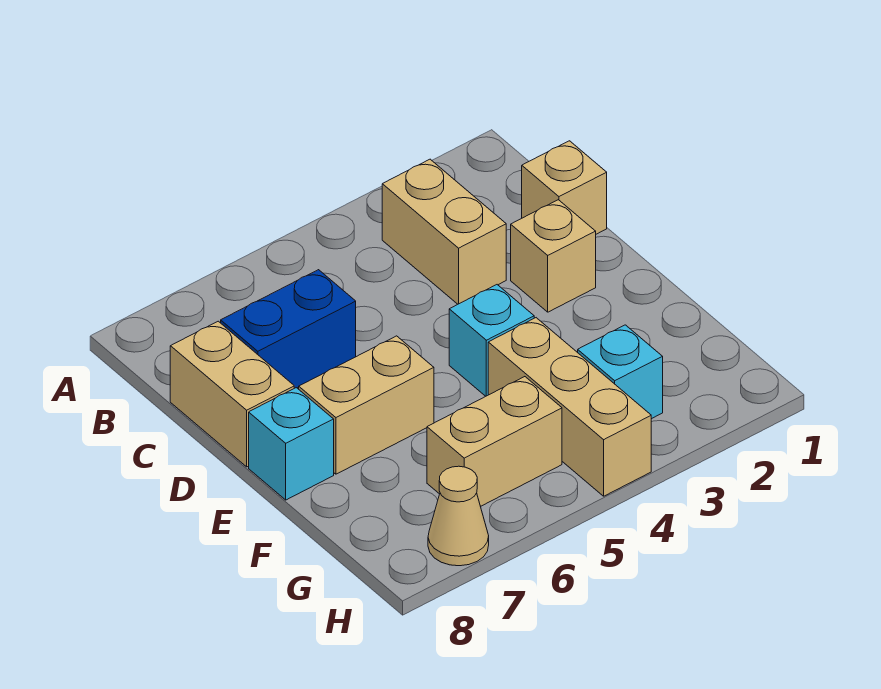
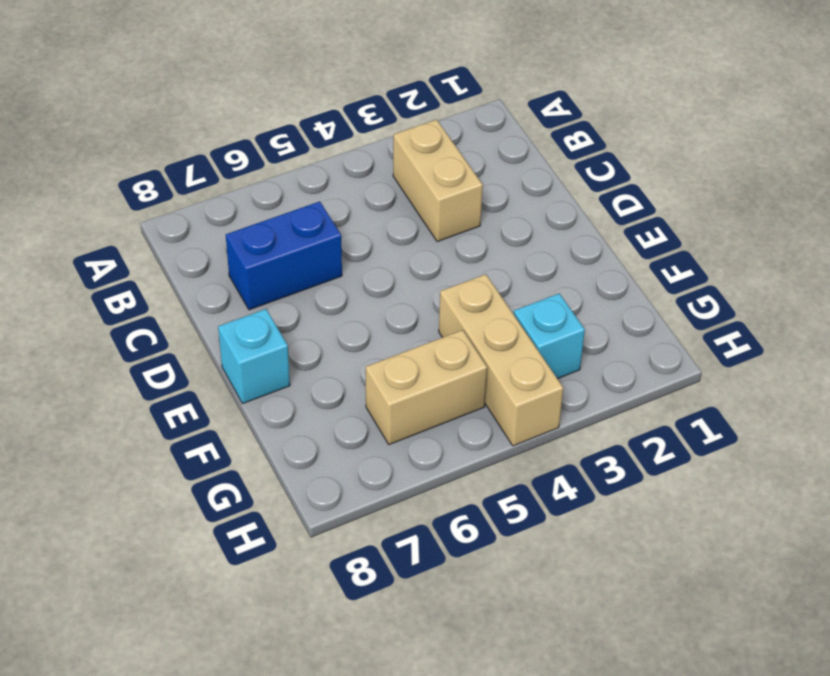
none -> tan brick C1 level 1
none -> tan brick C8:D8 level 1
none -> tan brick D2 level 1

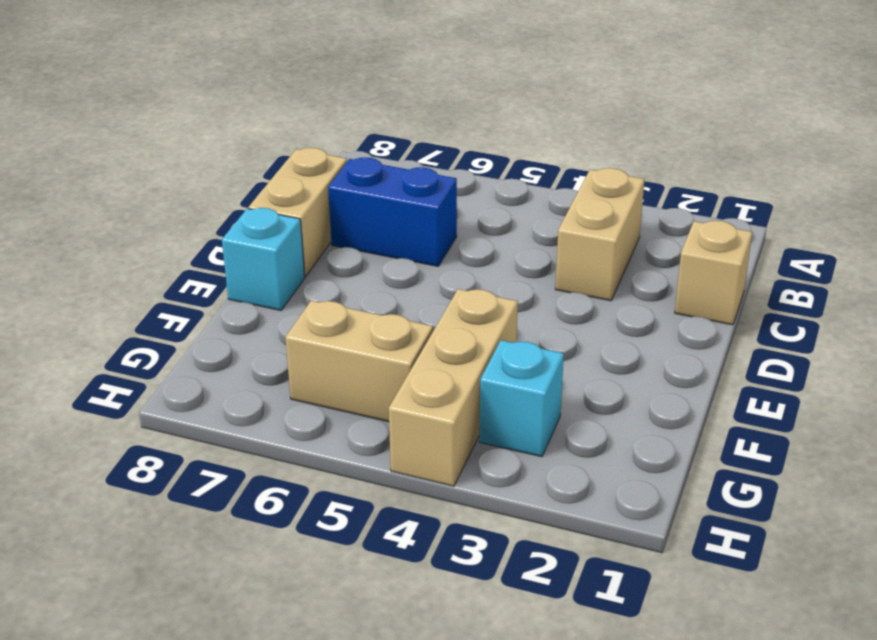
none -> tan brick D2 level 1
none -> cyan brick E4 level 1
none -> tan brick E6:E7 level 1

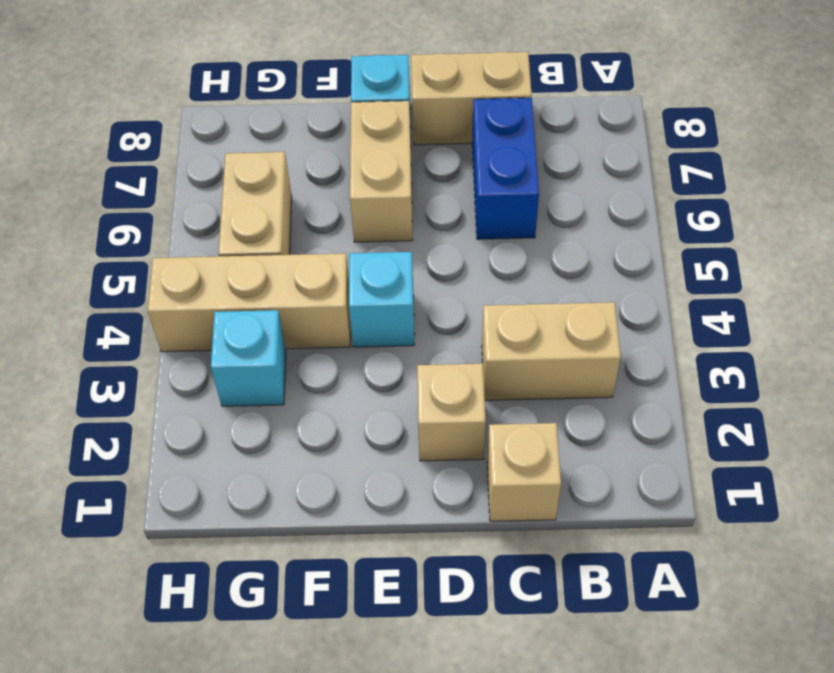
none -> tan cone H7 level 1

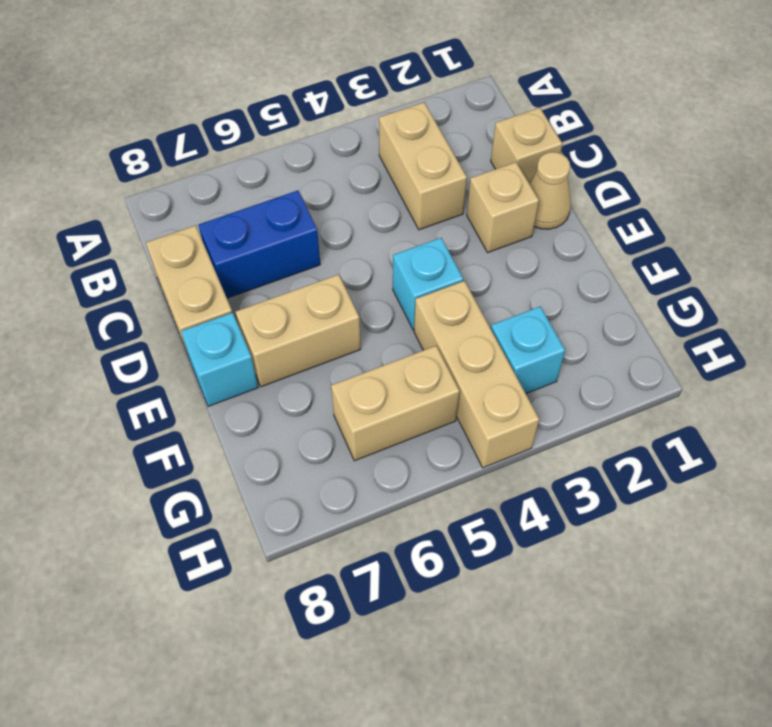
tan cone D1 level 1 -> tan cone H7 level 1

